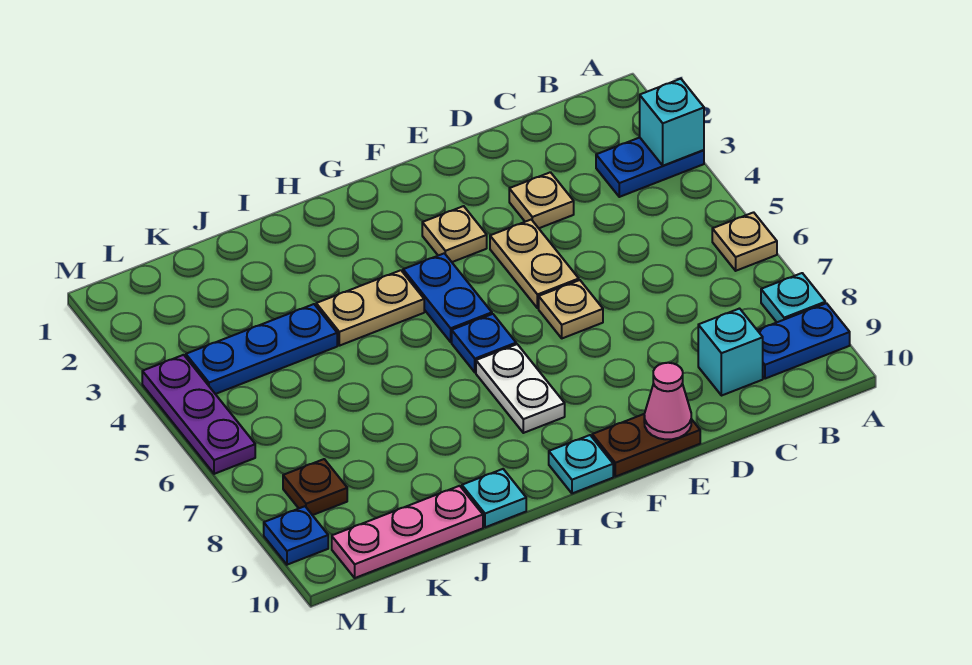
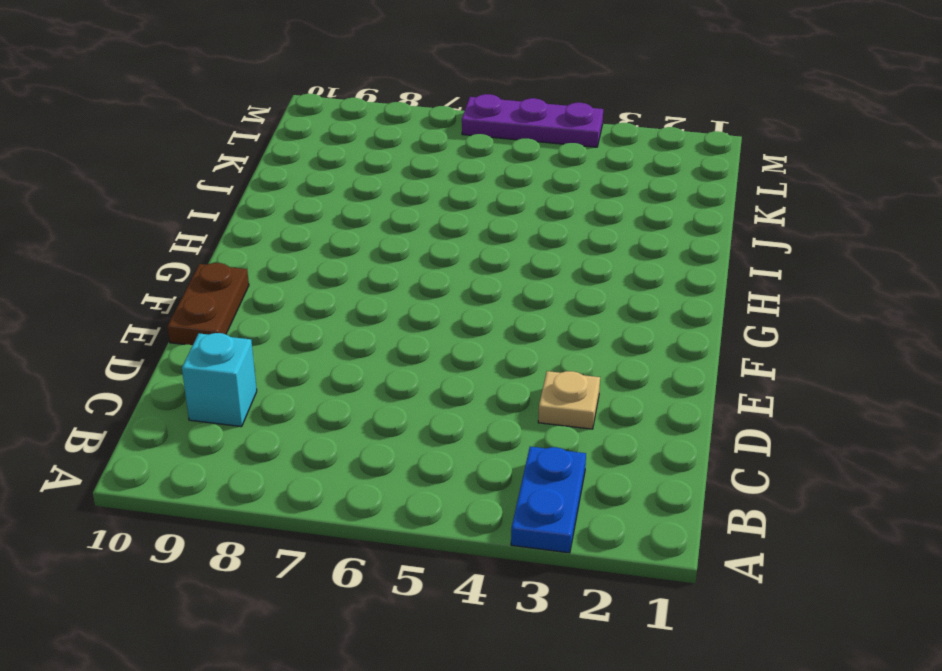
none -> tan plate A6 level 1
none -> cyan plate A8 level 1
none -> blue plate A9:B9 level 1

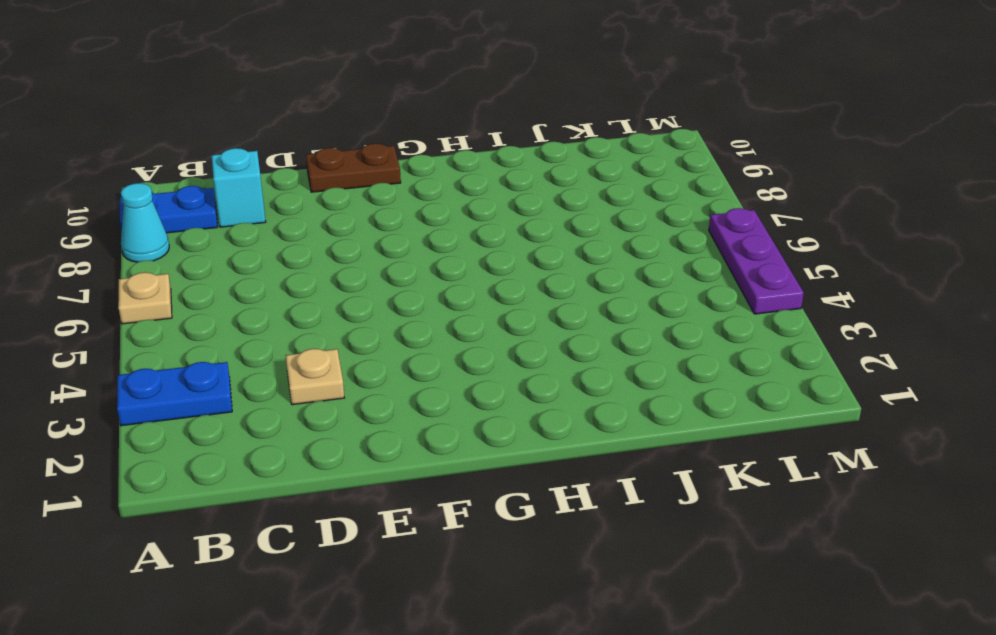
cyan cone A8 level 1 -> cyan plate A8 level 1
none -> tan plate E4:E5 level 1
none -> tan plate E6 level 1
none -> tan plate F3 level 1

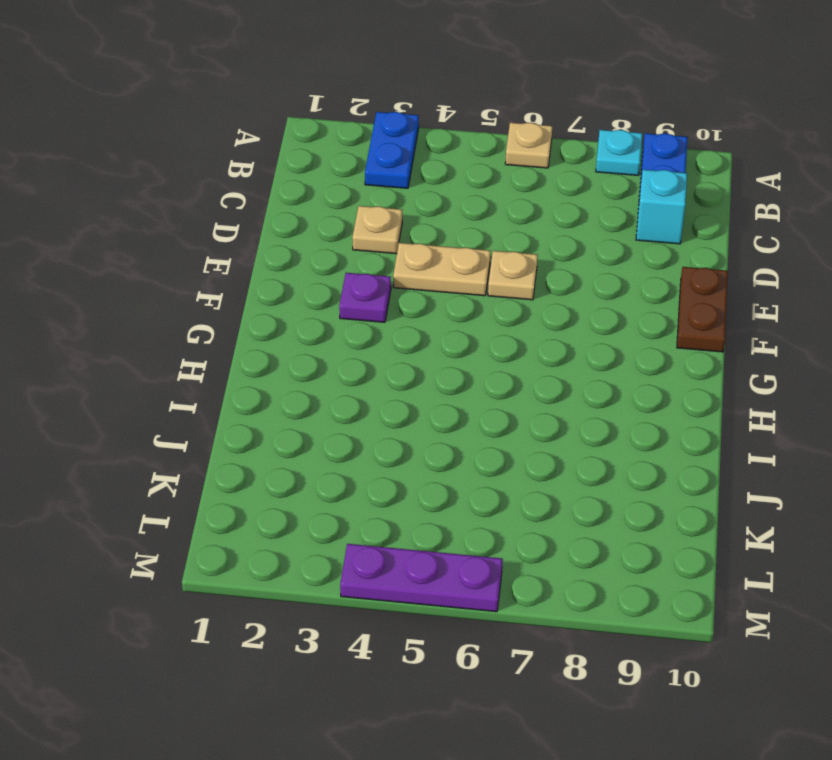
purple plate F3 level 1 -> tan plate F3 level 1
none -> blue plate G4:G5 level 1
none -> blue plate G6 level 1
none -> white plate G7:G8 level 1

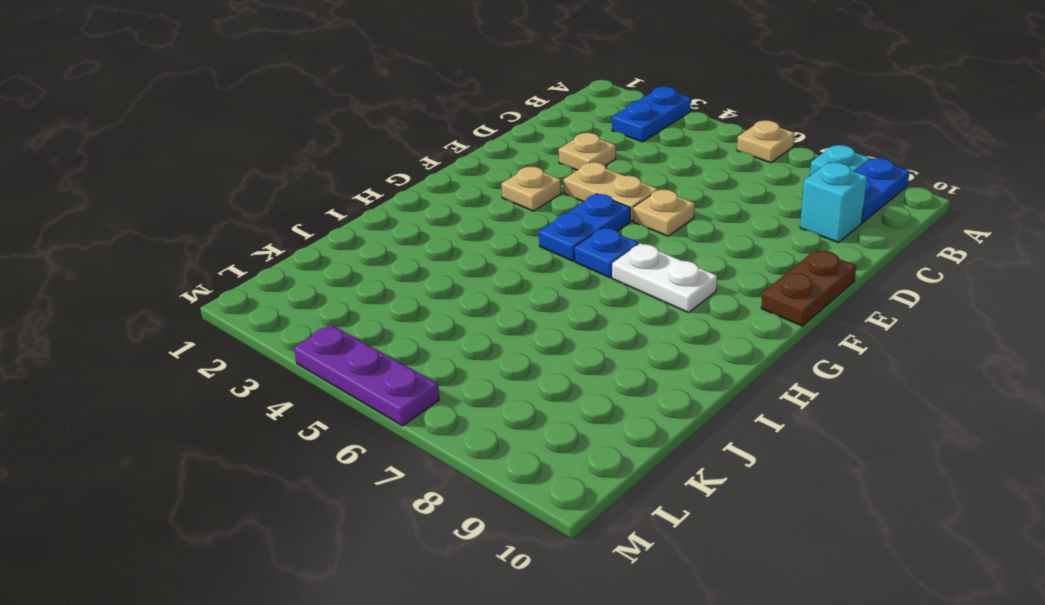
blue plate F5:G5 level 1 -> blue plate G4:G5 level 1
none -> cyan plate G10 level 1
none -> tan plate H4:I4 level 1
none -> cyan plate I10 level 1

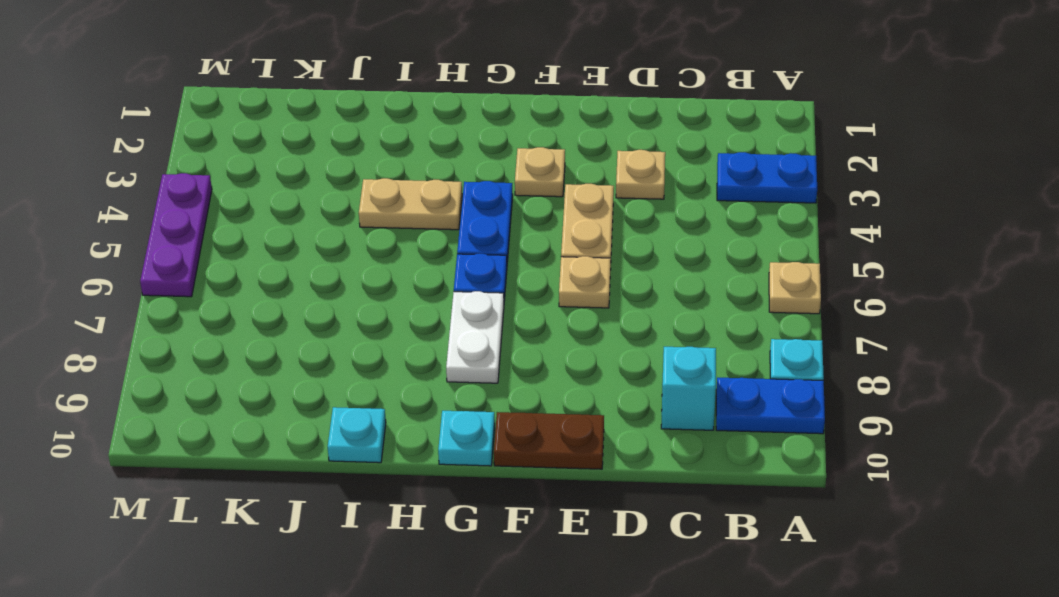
none -> blue plate J4:L4 level 1
none -> pink plate J10:L10 level 1
none -> brown plate L8 level 1

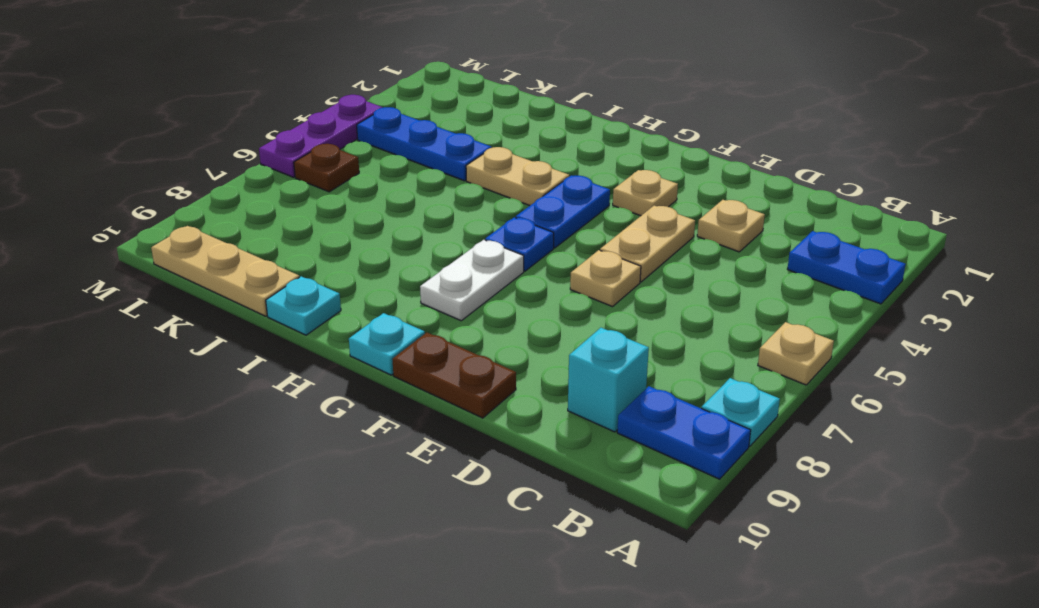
tan plate J10:L10 level 1 -> pink plate J10:L10 level 1
brown plate L6 level 1 -> brown plate L8 level 1
none -> blue plate M9 level 1
none -> cyan brick A3 level 2
none -> pink cone E10 level 2

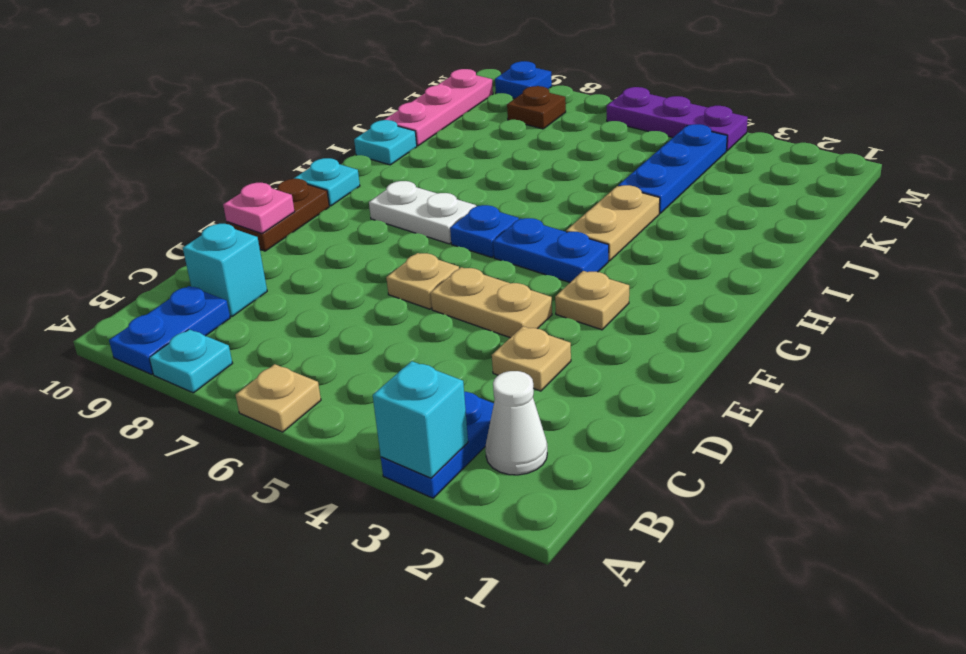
white cone B2 level 1 -> none
pink plate E10 level 2 -> pink cone E10 level 2

